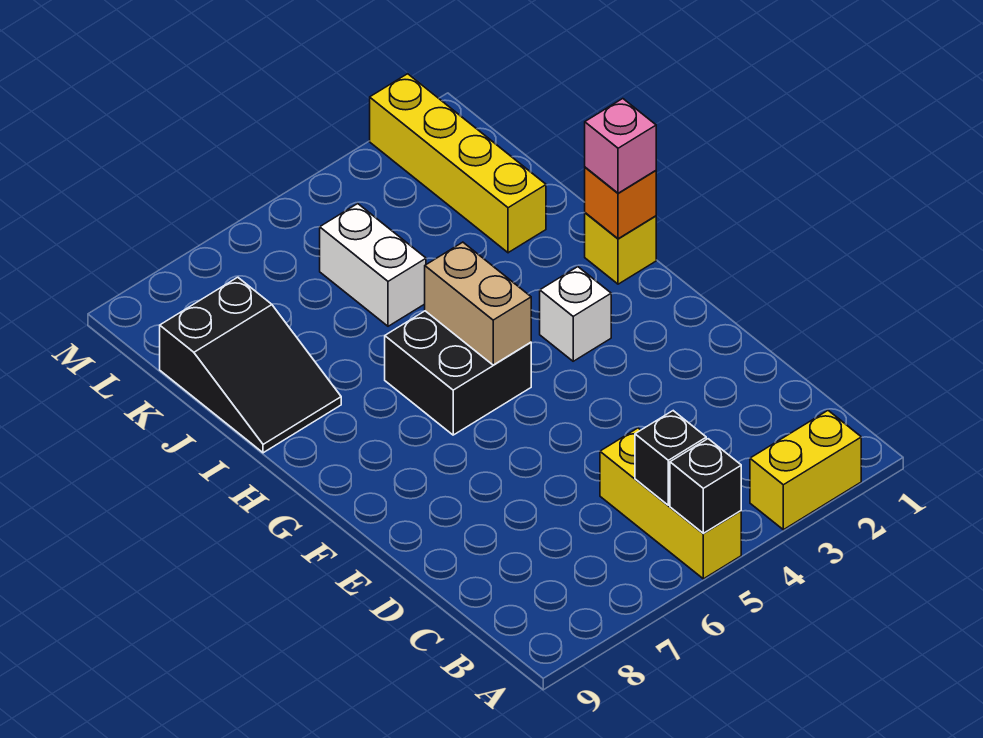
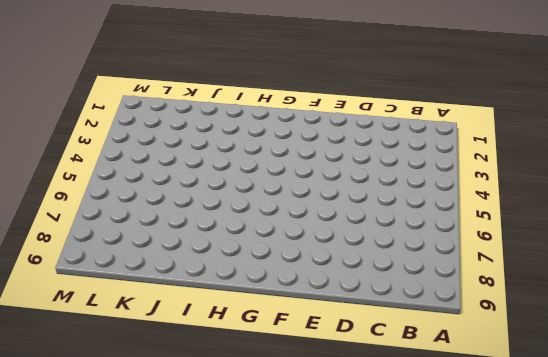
none -> yellow brick A2:A3 level 1
none -> yellow brick A5:C5 level 1
none -> white brick G3 level 1

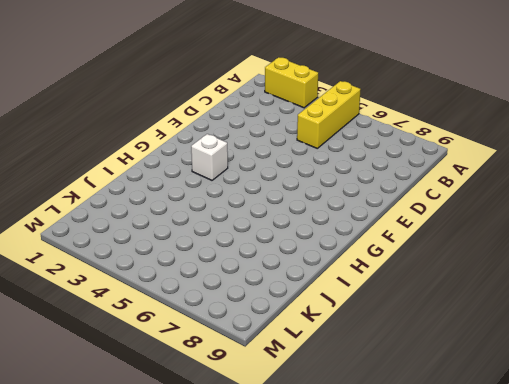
none -> black brick G5:H6 level 1
none -> yellow brick H1 level 1
none -> black slope I8:K9 level 1 top K

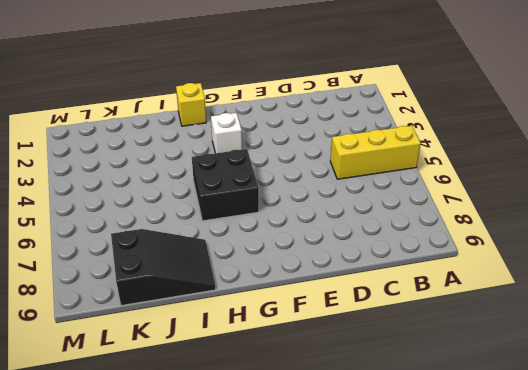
none -> yellow brick A2:A3 level 1
none -> yellow brick J2:M2 level 1
none -> white brick J5:K5 level 1

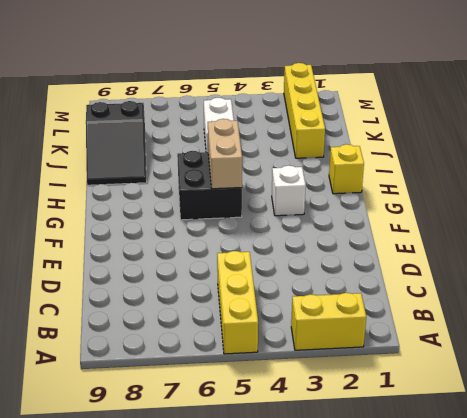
none -> black brick A5 level 2
none -> black brick B5 level 2
none -> orange brick H1 level 2

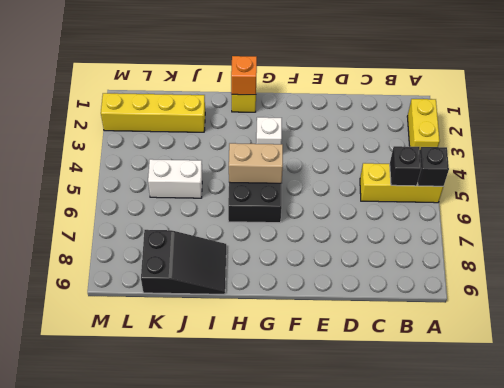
none -> pink brick H1 level 3

